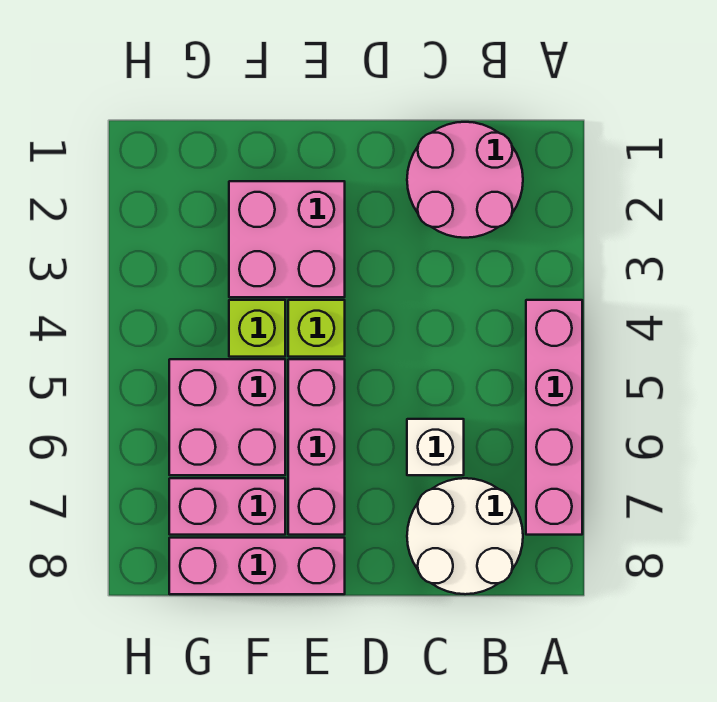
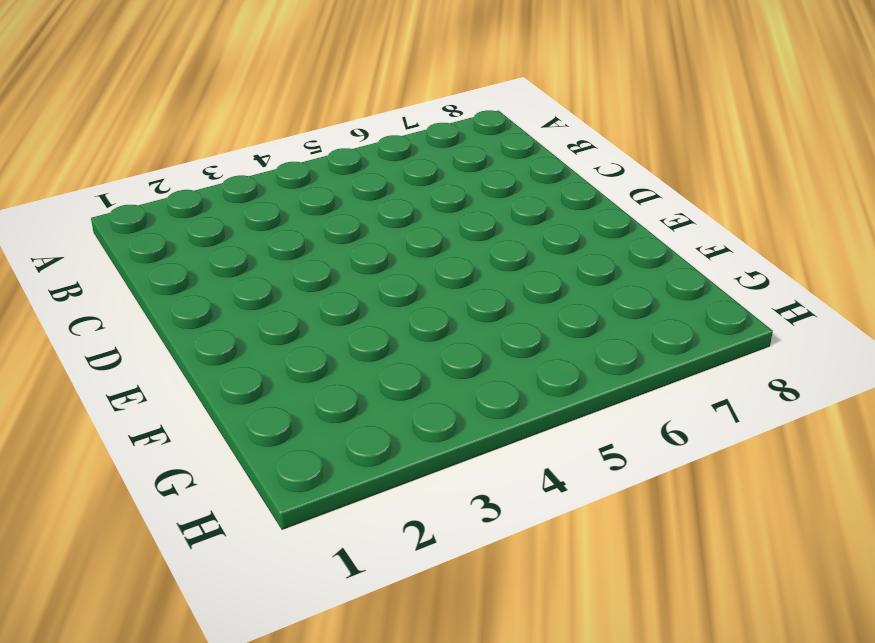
none -> pink brick A4:A7 level 1
none -> pink round brick B1:C2 level 1

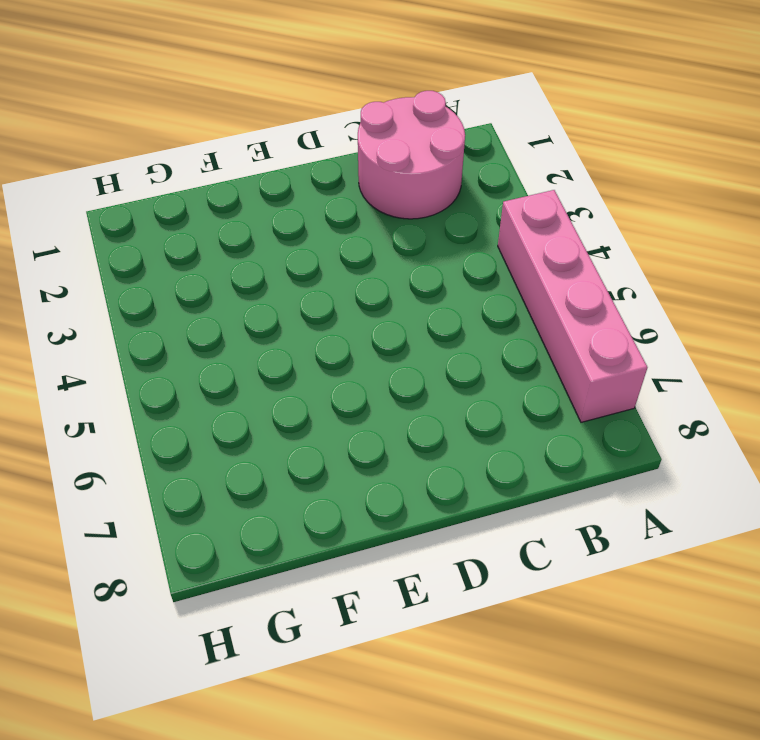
none -> white round brick B7:C8 level 1
none -> white brick C6 level 1

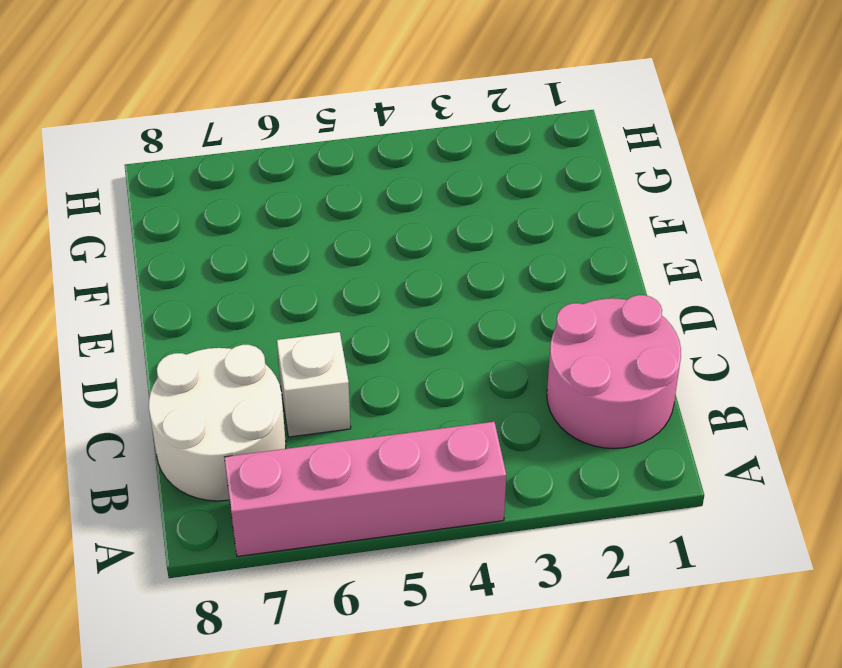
none -> pink brick E2:F3 level 1
none -> lime brick E4 level 1

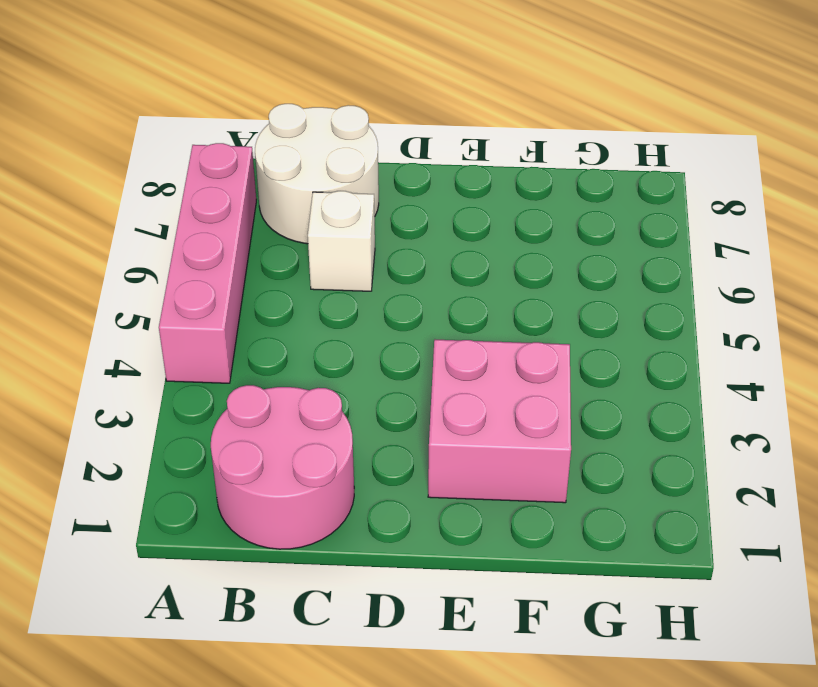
none -> lime brick E4 level 1
none -> pink brick E5:E7 level 1

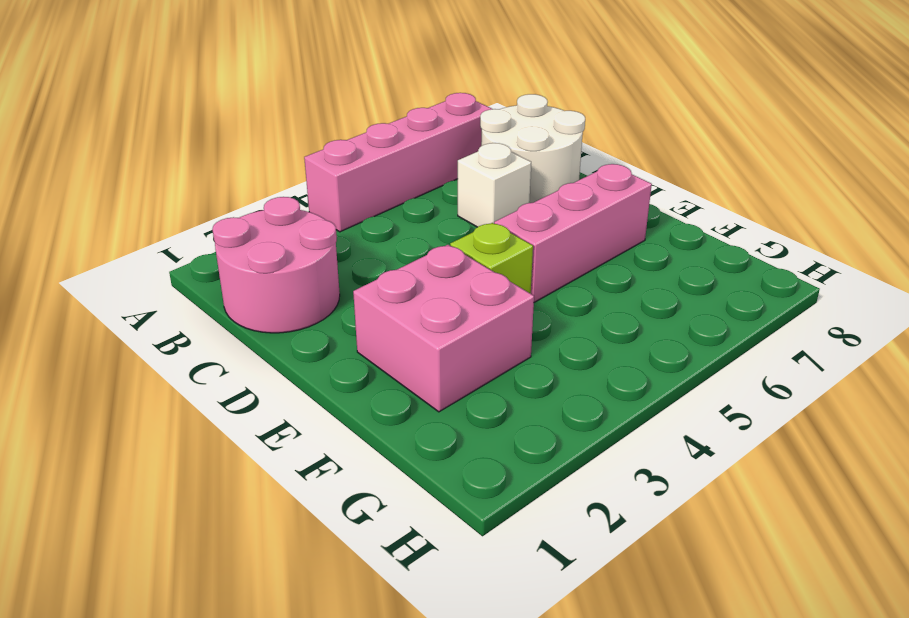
none -> pink brick E8:G8 level 1
none -> lime brick F4 level 1

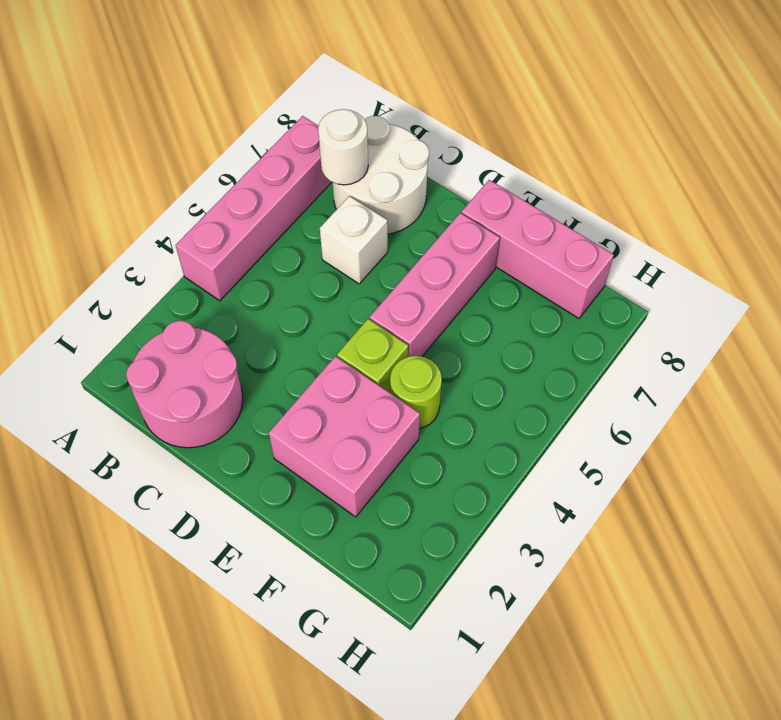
white round brick B7 level 2 -> none
lime round brick F4 level 1 -> lime brick F4 level 1
none -> pink brick F5:G6 level 1
none -> pink brick F7:G7 level 1

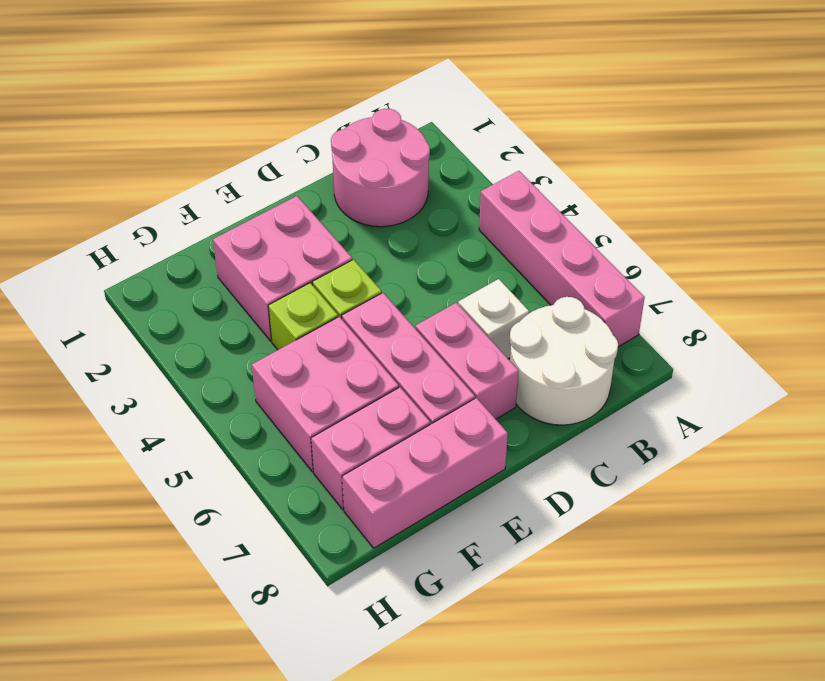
pink brick D6:D7 level 1 -> none

